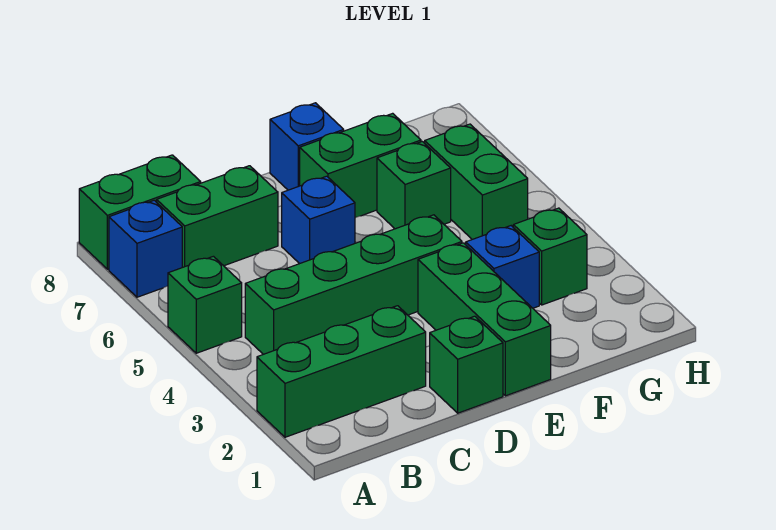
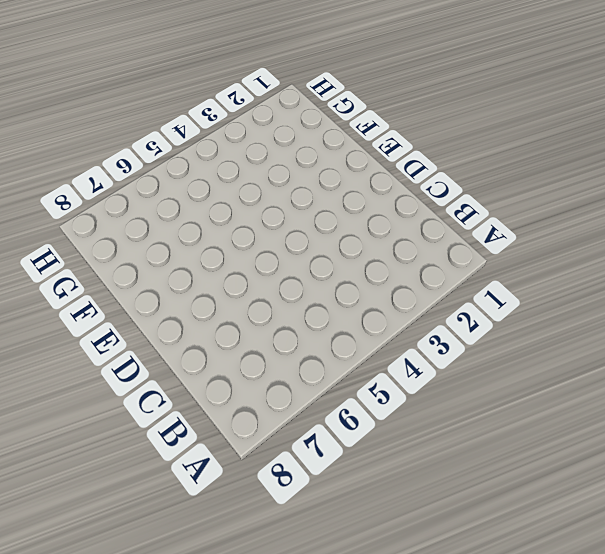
none -> green brick A2:C2 level 1
none -> green brick A5 level 1
none -> blue brick A7 level 1

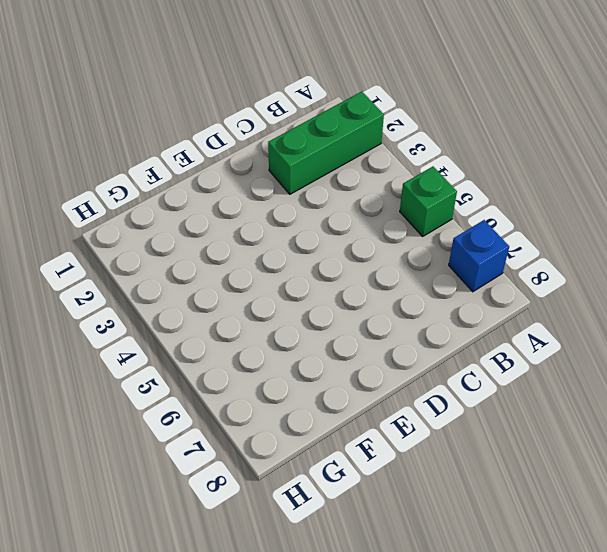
none -> green brick A8:B8 level 1
none -> green brick B4:E4 level 1
none -> green brick B7:C7 level 1

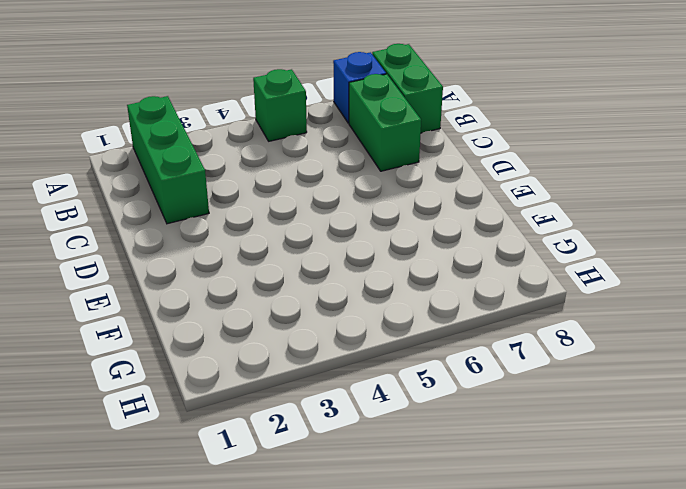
none -> green brick B4:E4 level 1
none -> green brick D1 level 1
none -> blue brick D6 level 1

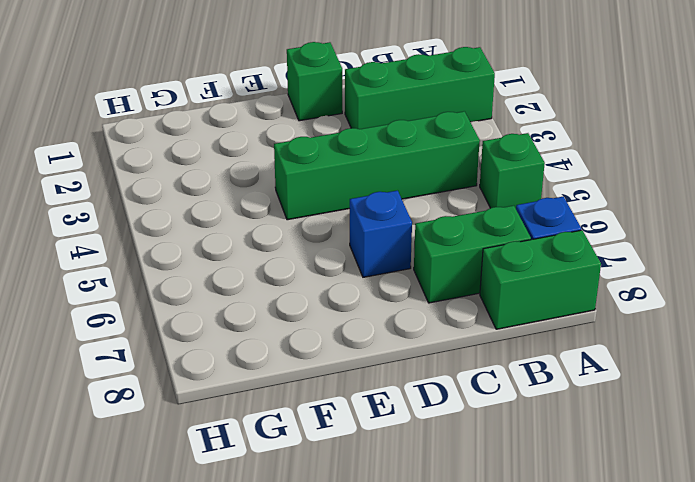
none -> green brick E1:E3 level 1
none -> green brick E7:F7 level 1
none -> blue brick E8 level 1

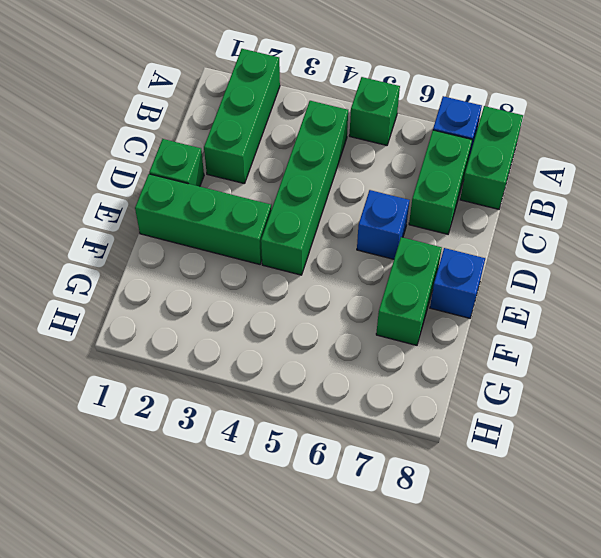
none -> blue brick F3 level 1
none -> green brick F6 level 1
none -> green brick G3 level 1

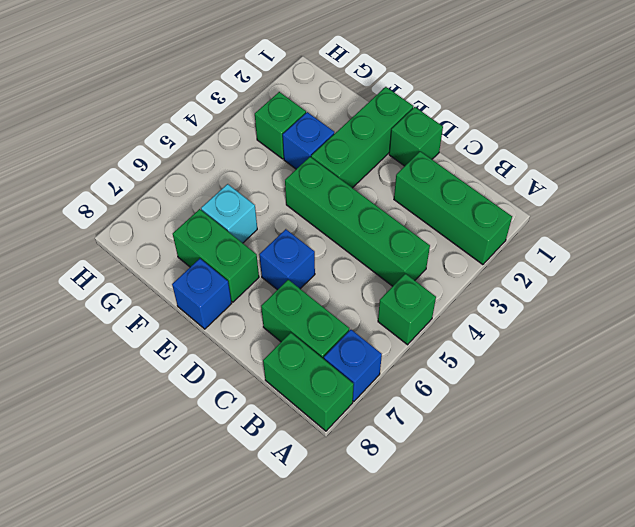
cyan brick F6 level 1 -> green brick F6 level 1
none -> green brick G5:G6 level 1

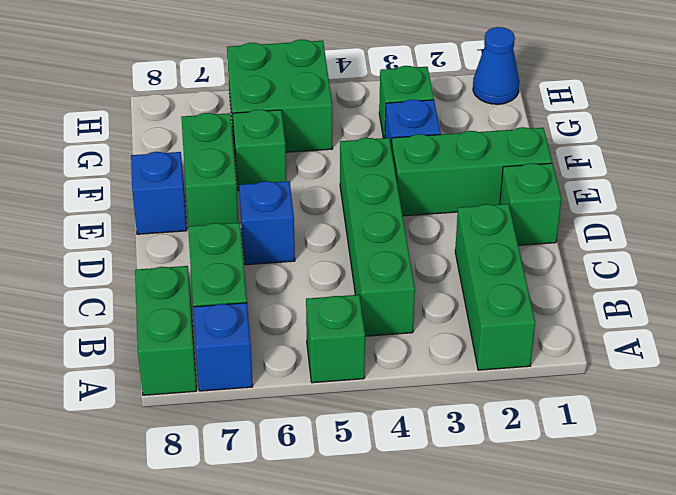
green brick G5:H6 level 1 -> green brick G5:G6 level 1
blue cone H1 level 1 -> none

